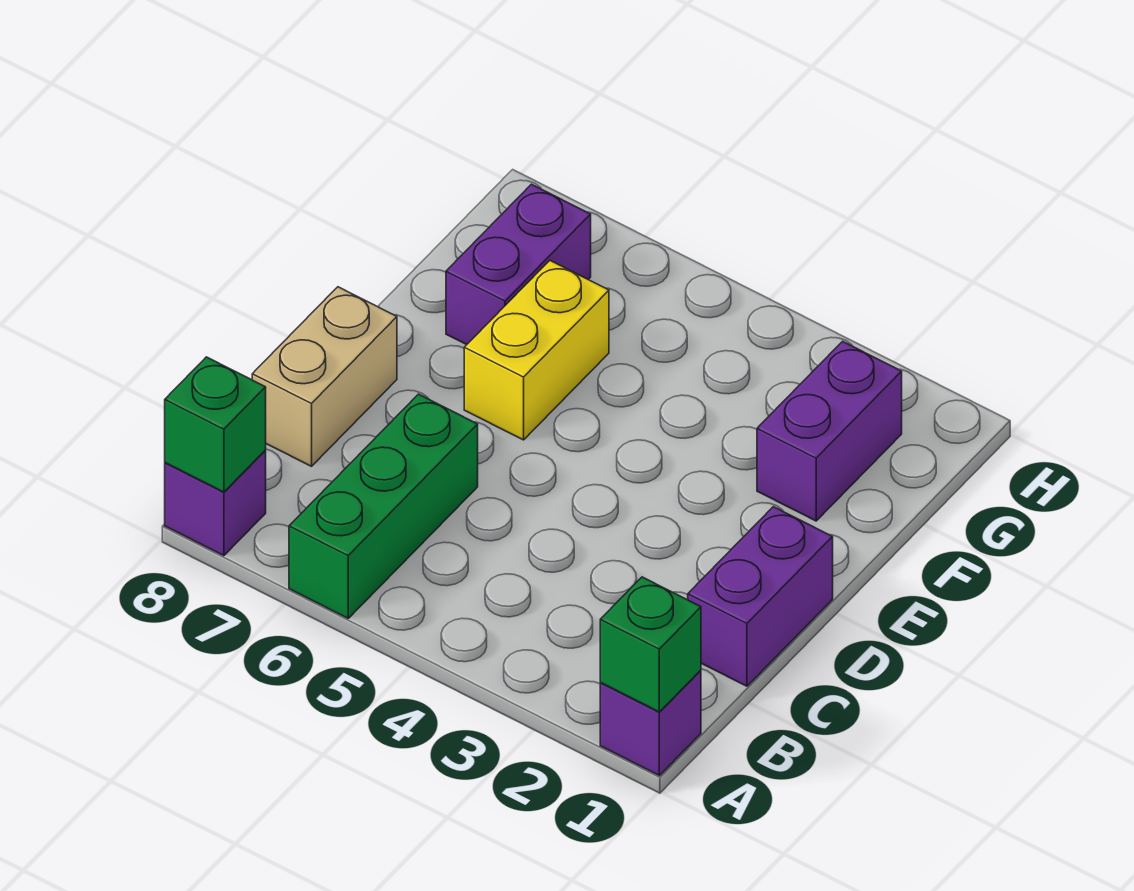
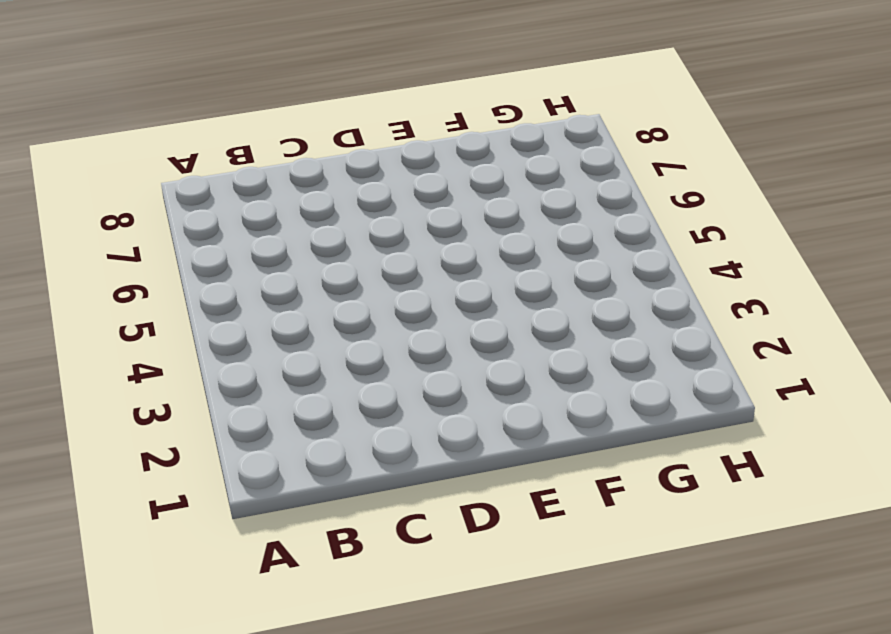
none -> purple brick A1 level 1
none -> green brick A6:C6 level 1

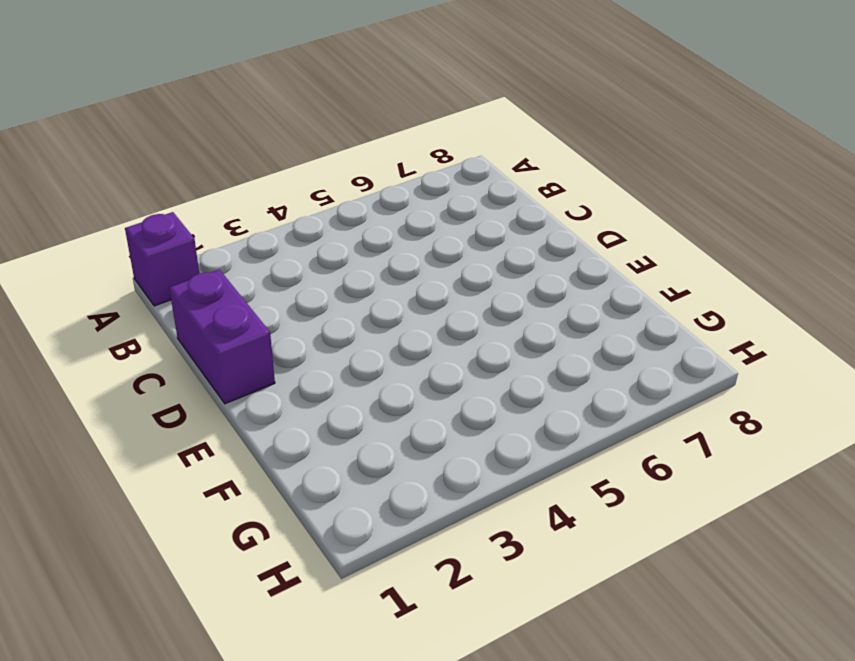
none -> green brick A6:C6 level 1
none -> purple brick A8 level 1

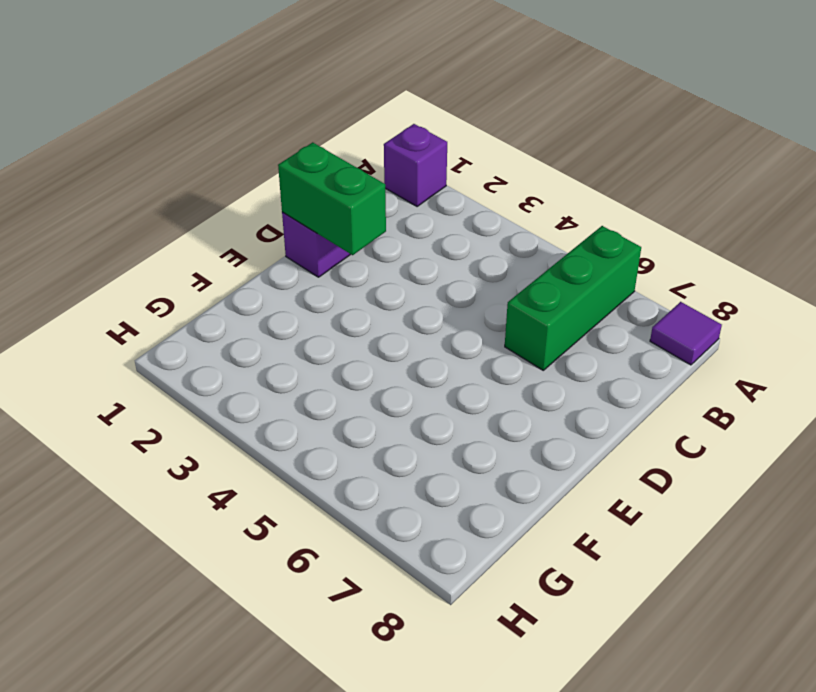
purple tile A8 level 1 -> purple brick A8 level 1
green brick D1:D2 level 2 -> none
none -> tan brick C8:D8 level 1
none -> yellow brick E6:F6 level 1

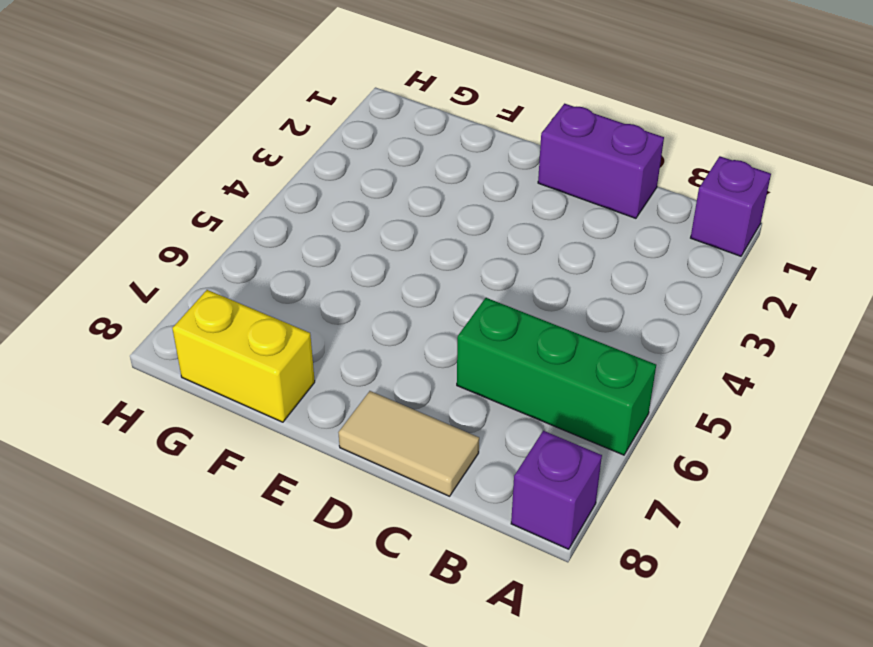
tan tile C8:D8 level 1 -> tan brick C8:D8 level 1
yellow brick F8:G8 level 1 -> yellow brick E6:F6 level 1
none -> purple brick F2:G2 level 1
none -> purple brick F7:G7 level 1

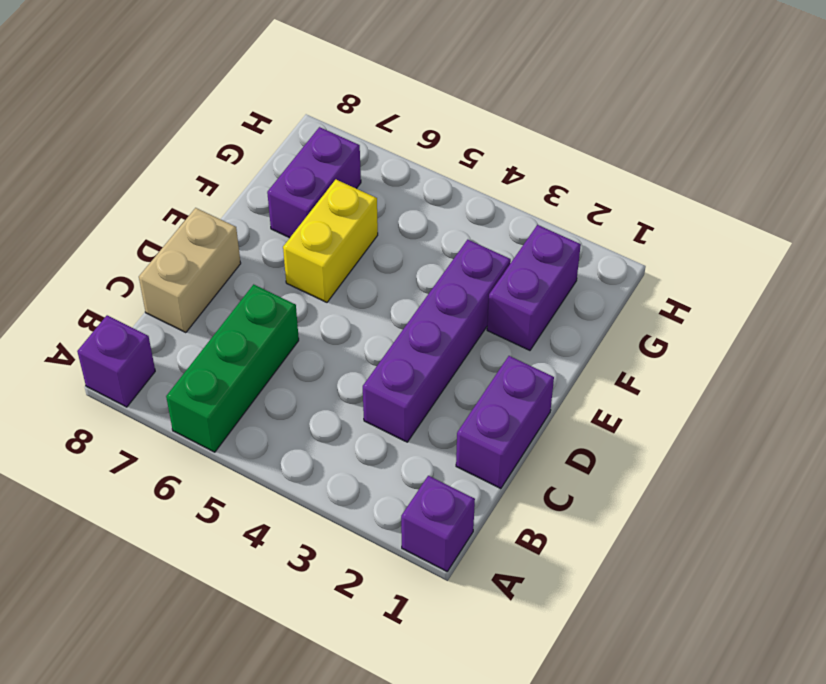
purple brick C3:F3 level 1 -> none
none -> green brick A1 level 2
none -> green brick A8 level 2

